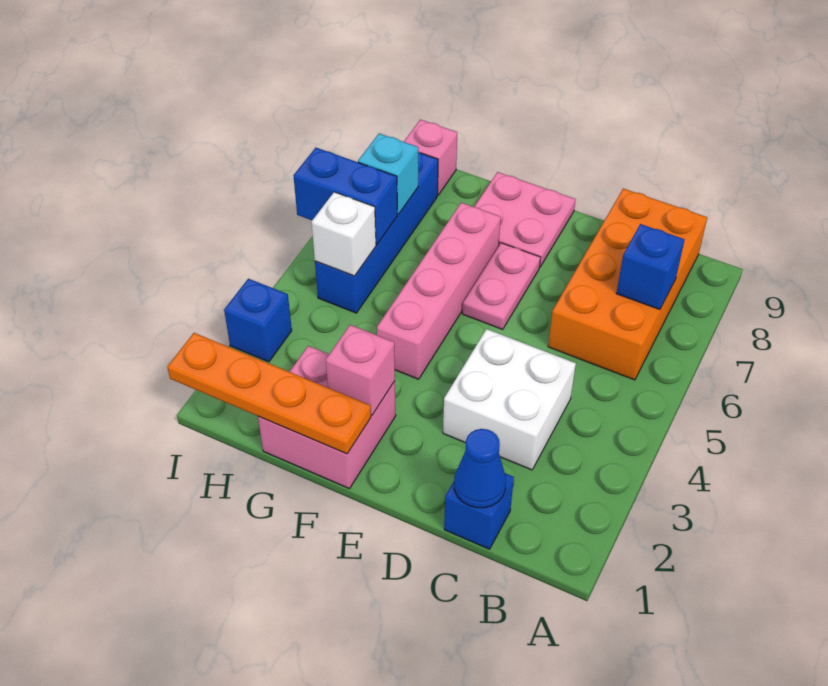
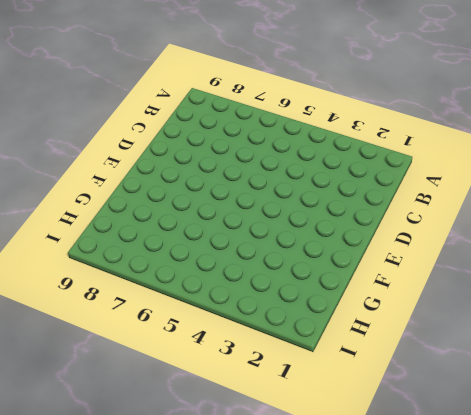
none -> orange brick B6:C9 level 1
none -> blue brick C1 level 1
none -> white brick C3:D4 level 1

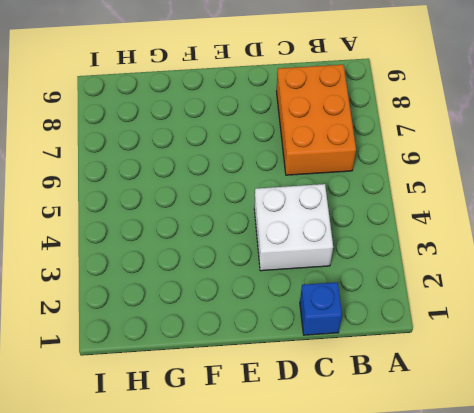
orange brick B6:C8 level 1 -> orange brick B6:C9 level 1
none -> pink plate E6:E7 level 1
none -> pink plate E8:F9 level 1
none -> pink brick F1:G2 level 1

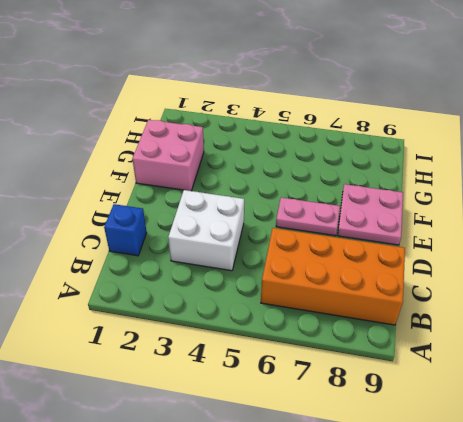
none -> pink brick F4:F7 level 1
none -> blue brick H5:H8 level 1
none -> pink brick H9 level 1

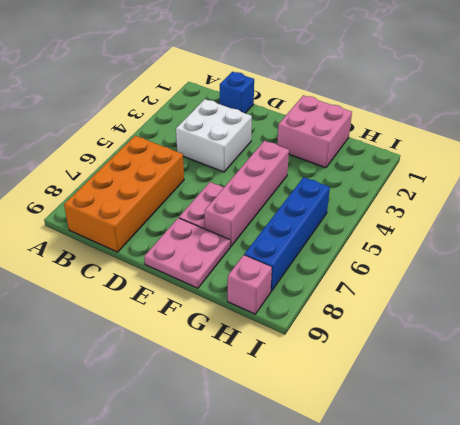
none -> blue brick I3 level 1
none -> blue brick B7 level 2
none -> blue cone C1 level 2

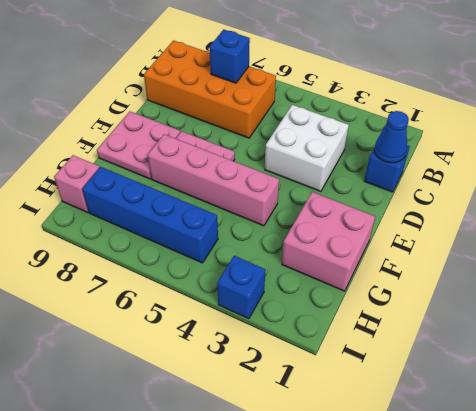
none -> orange plate F1:I1 level 2
none -> pink brick F2 level 2
none -> white brick H5 level 2

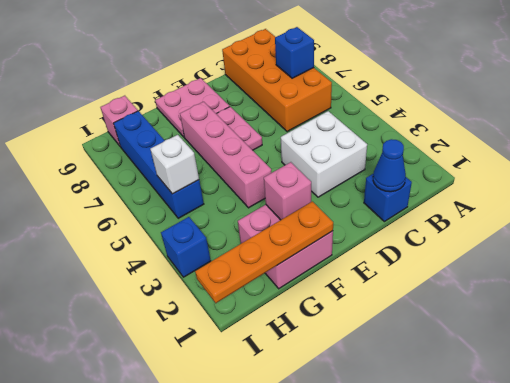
none -> blue brick H6:I6 level 2
none -> cyan brick H7 level 2

